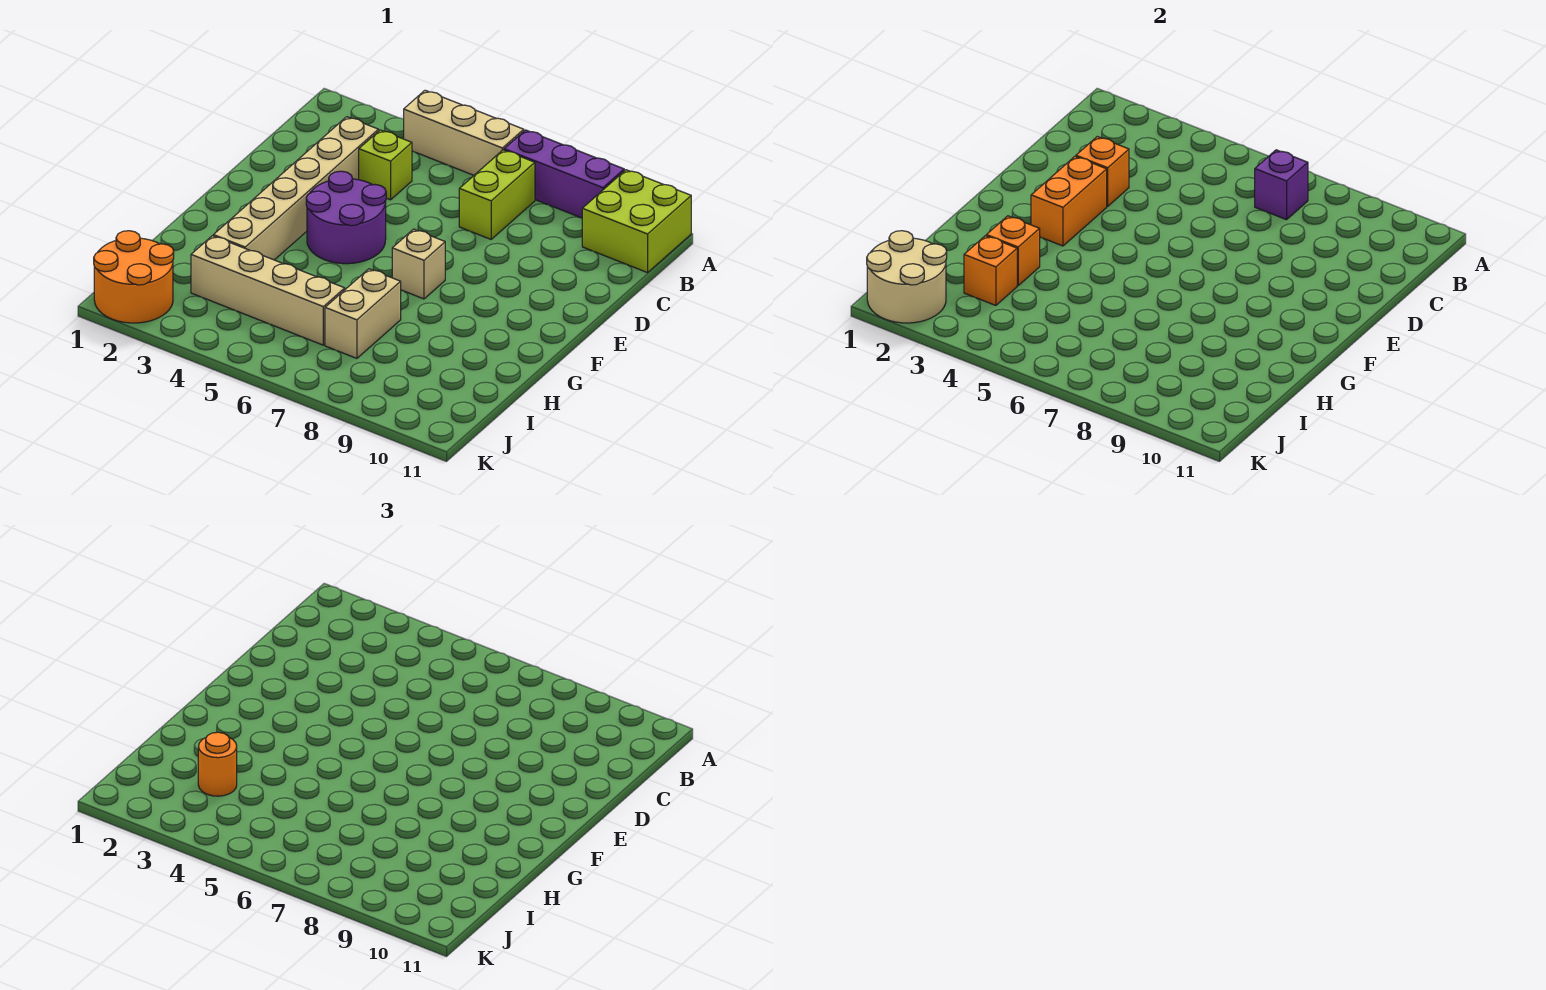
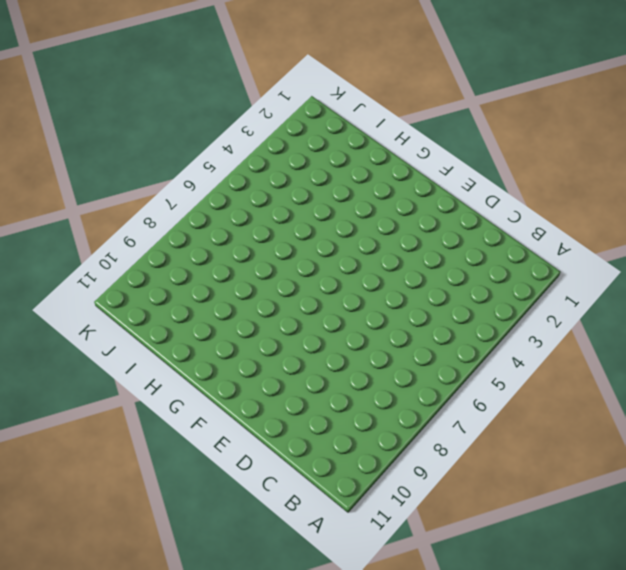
none -> tan brick A4:A6 level 1
none -> purple brick A7:A9 level 1
none -> lime brick A10:B11 level 1

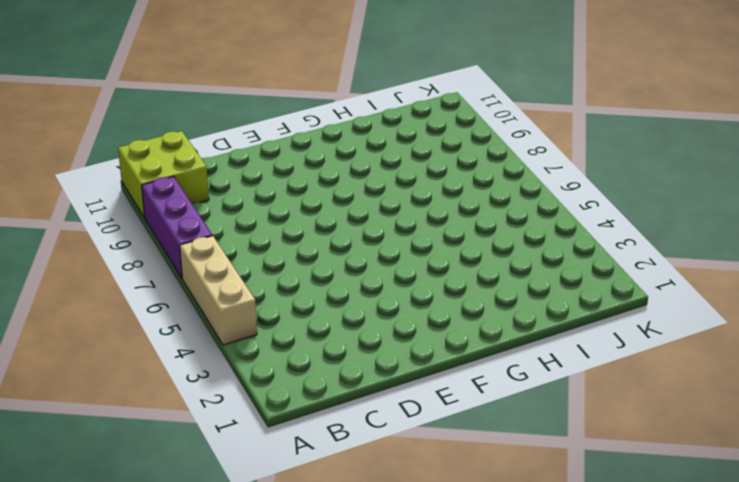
none -> lime brick B7:C7 level 1
none -> tan brick C3:H3 level 1
none -> lime brick C4 level 1

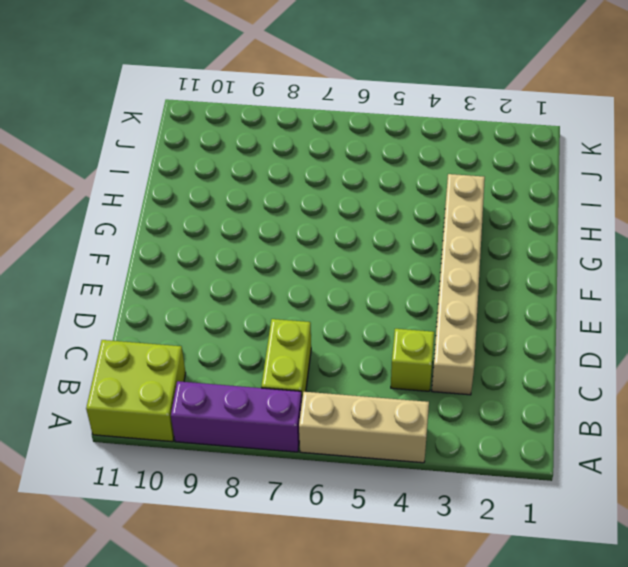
none -> purple round brick E4:F5 level 1
none -> tan brick F7 level 1
none -> tan brick H7:I7 level 1

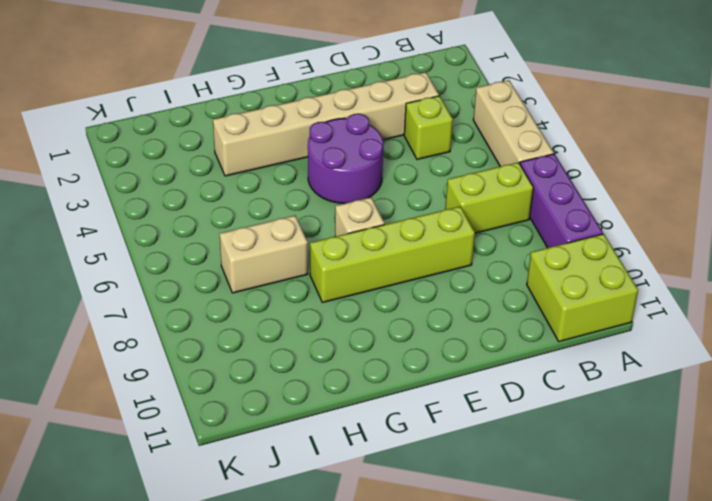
lime brick D8:G8 level 1 -> none
none -> tan brick I3:I6 level 1
none -> orange round brick J1:K2 level 1
none -> purple brick B7 level 2

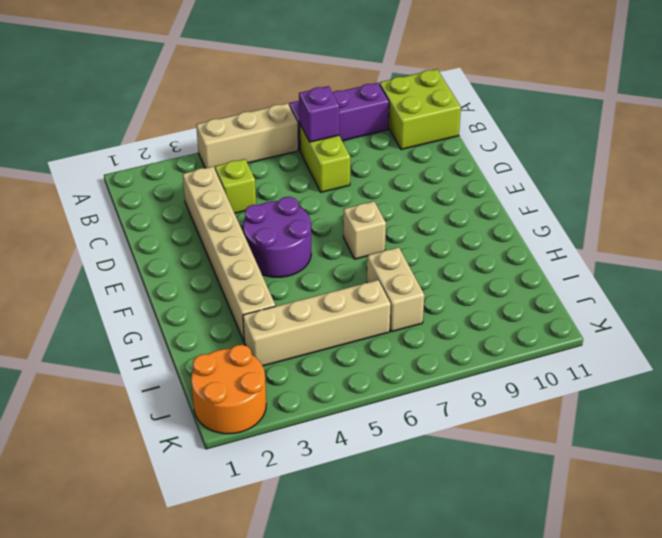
none -> orange brick D3 level 2
none -> orange brick E3:F3 level 2
none -> orange brick H3 level 2

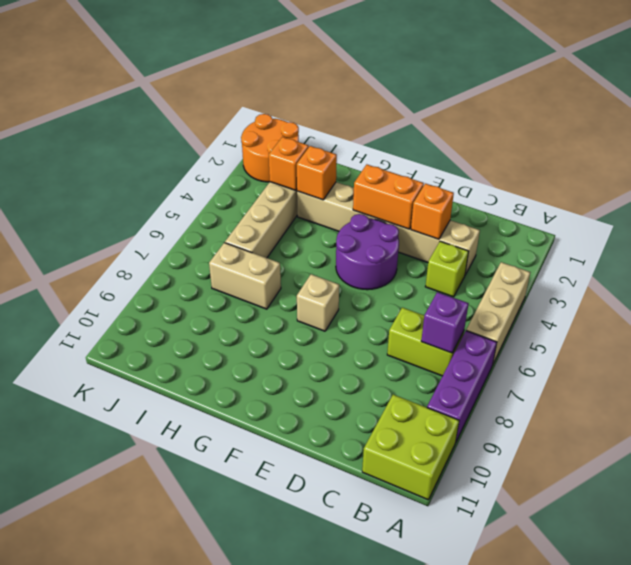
none -> tan round brick J1:K2 level 2
none -> orange round brick I3 level 3

